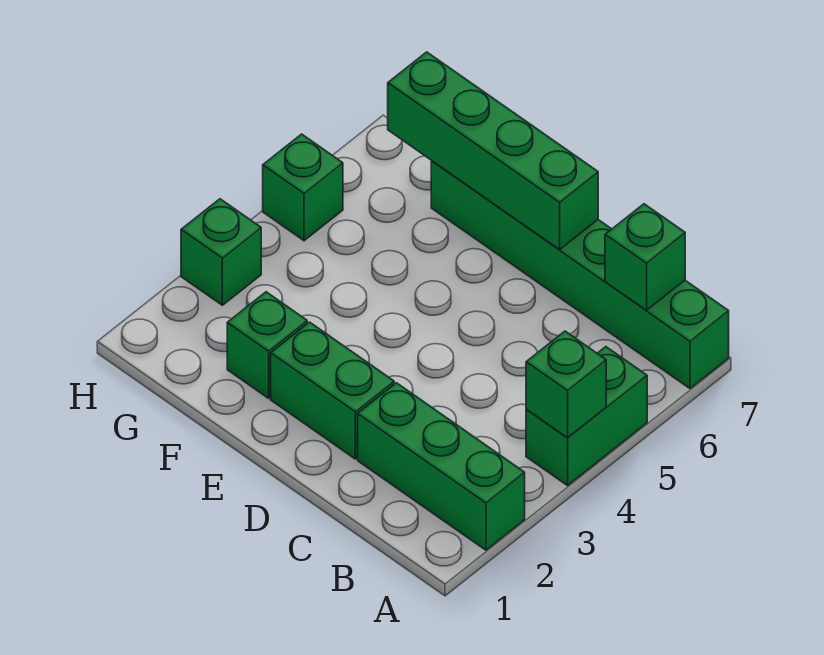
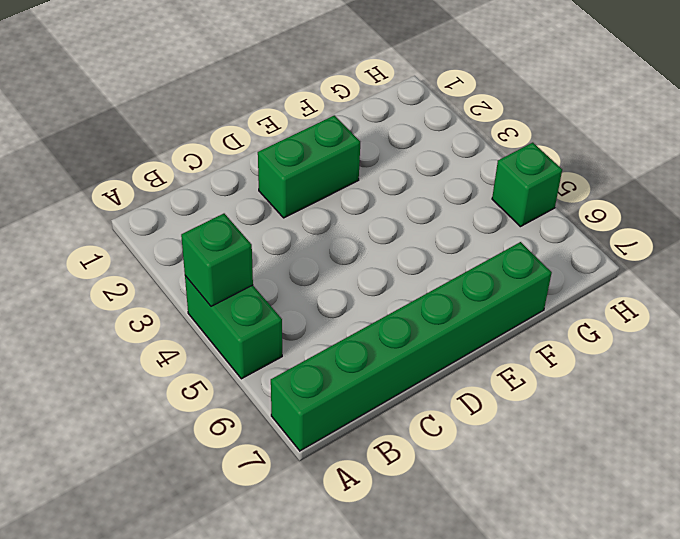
none -> green brick A2:C2 level 1
none -> green brick F2 level 1

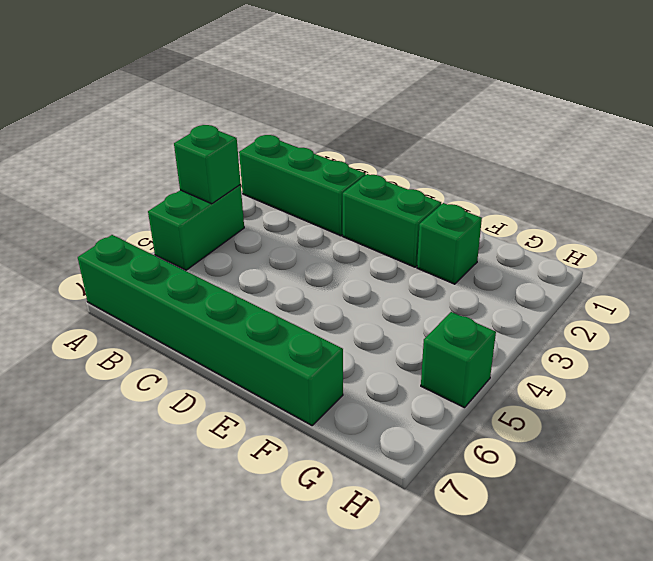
none -> green brick H3 level 1
none -> green brick B7 level 2

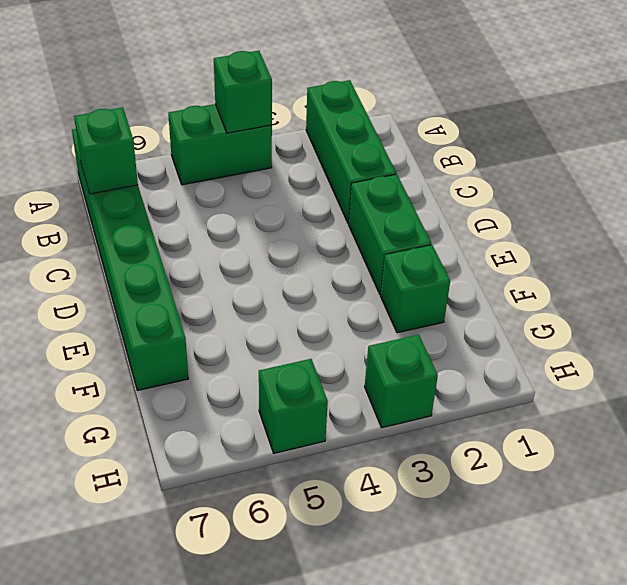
none -> green brick D7:G7 level 2

